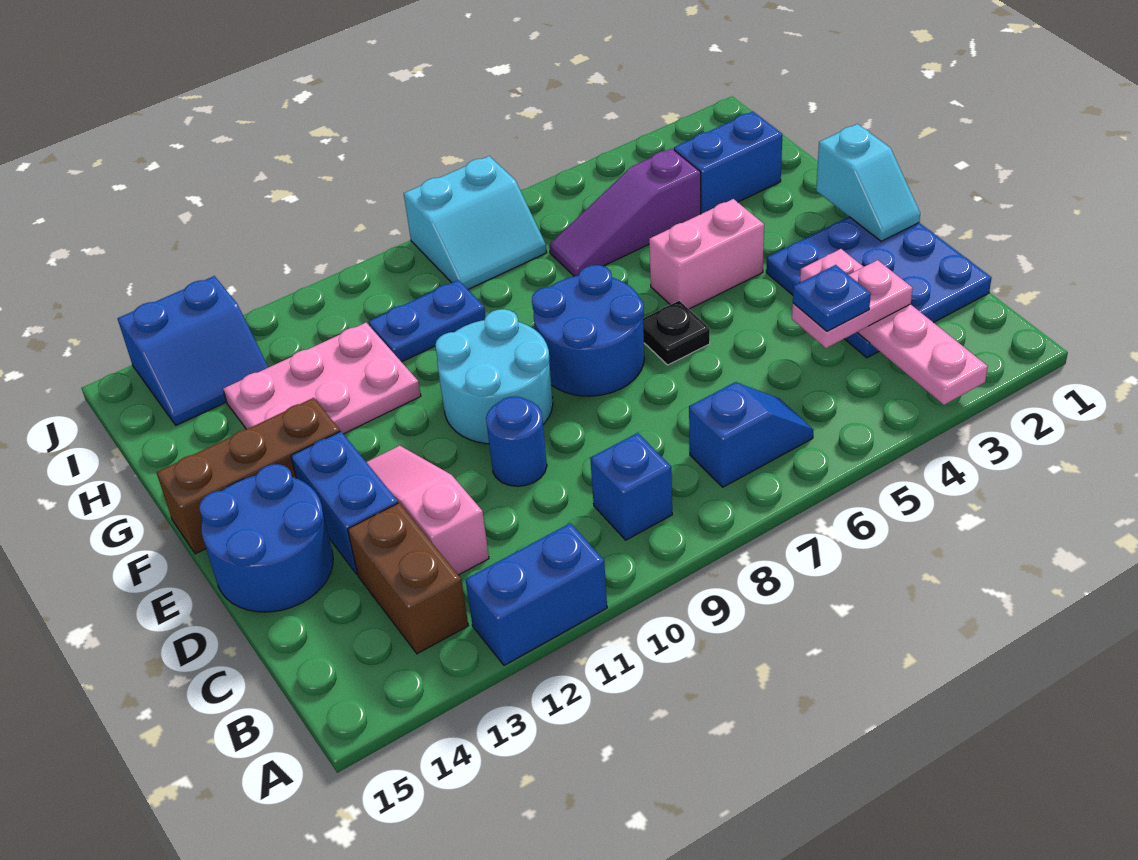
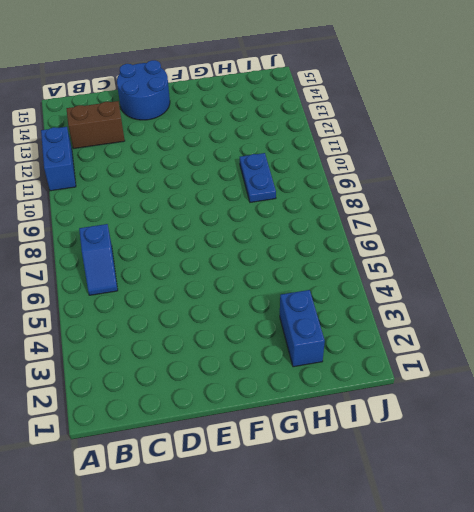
none -> blue brick B9 level 1
none -> blue plate C1:E3 level 1
none -> pink slope C12:E12 level 1 top C

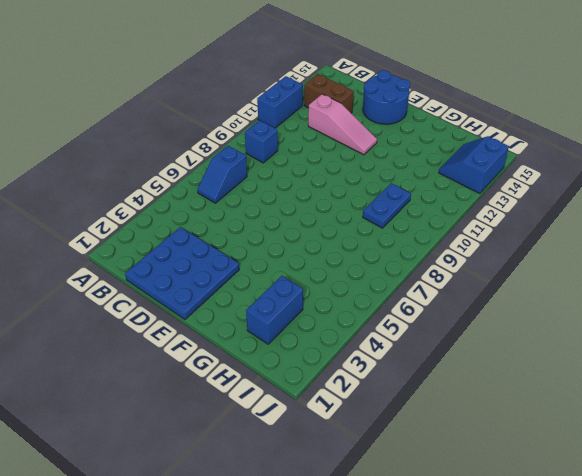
none -> blue round brick D10 level 1
none -> blue brick D13:E13 level 1
none -> black plate E6 level 1

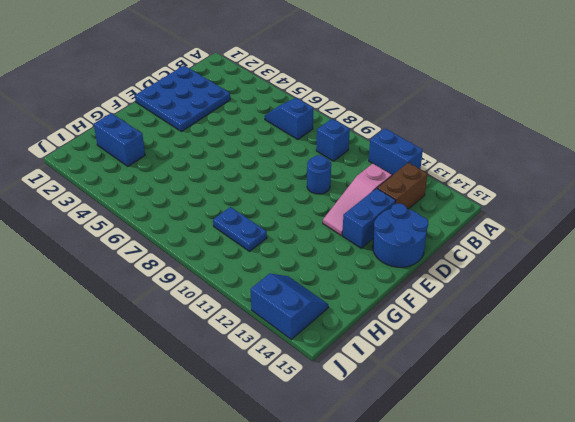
none -> black plate E6 level 1
none -> blue round brick E7:F8 level 1
none -> cyan round brick E9:F10 level 1

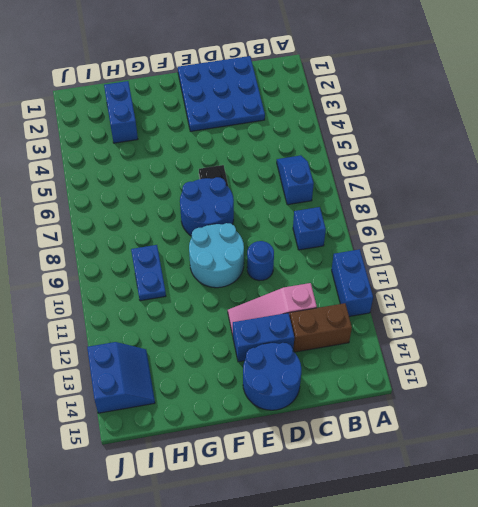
none -> pink brick F4:F5 level 1
none -> brown brick F13:F15 level 1
none -> pink plate G11:H13 level 1

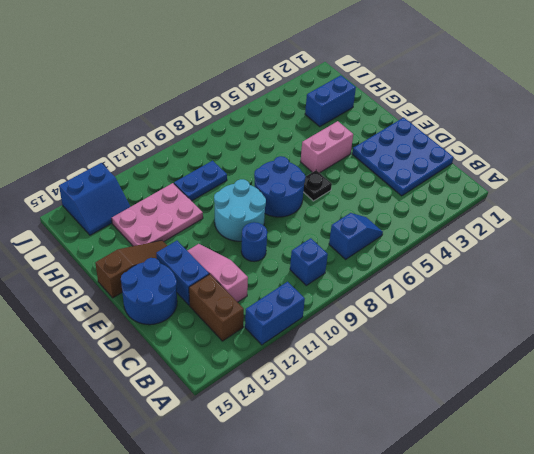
brown slope F13:F15 level 1 top 15 -> brown brick F13:F15 level 1
none -> purple slope H4:H6 level 1 top 4
none -> cyan slope I7:J8 level 1 top J
none -> pink plate A3:D3 level 2

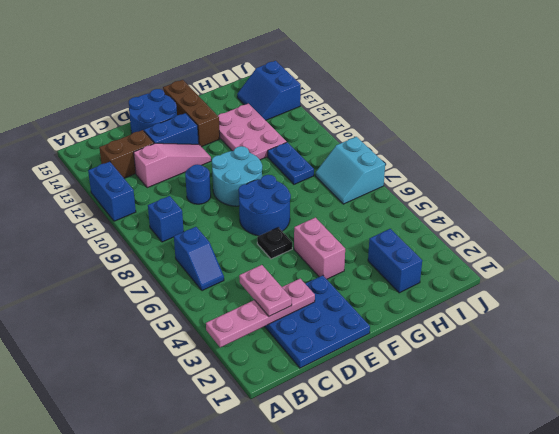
none -> purple slope H4:H6 level 1 top 4
none -> cyan slope E1:F1 level 2 top F
none -> blue plate C4 level 4

